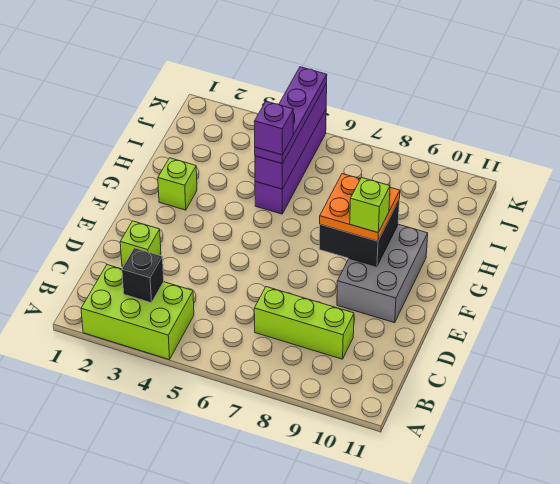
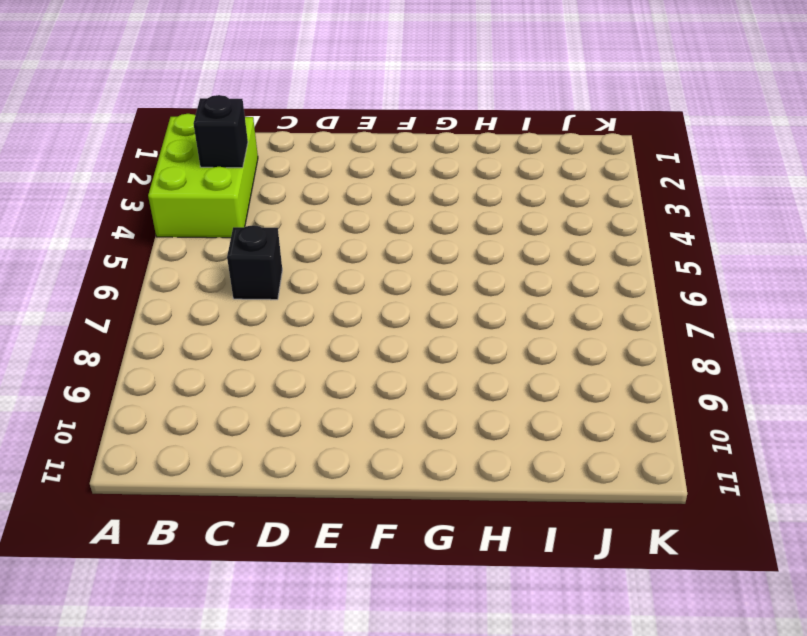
black brick C6 level 1 -> none
none -> lime brick C7:C9 level 1
none -> lime brick D2 level 1
none -> grey brick E9:G10 level 1

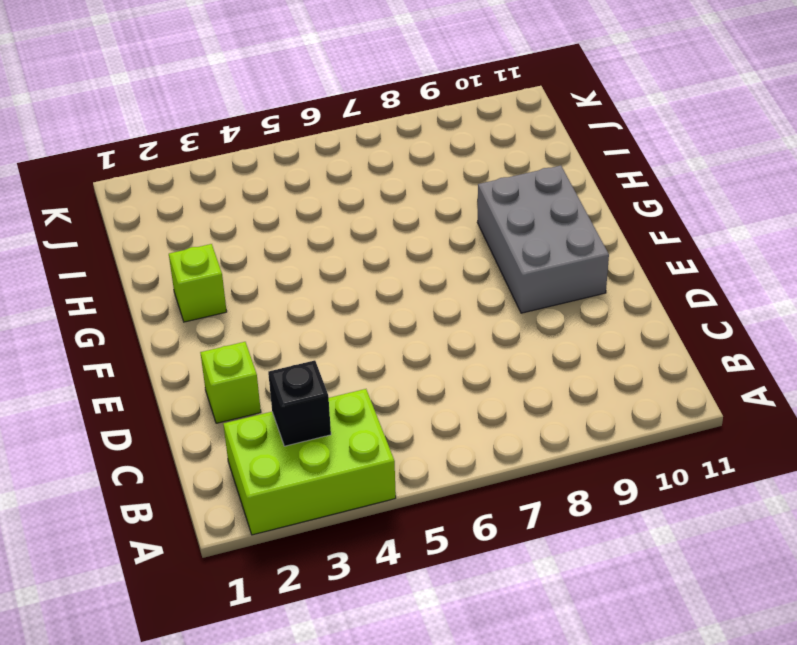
none -> lime brick C7:C9 level 1
none -> purple brick H5:K5 level 1
none -> black brick F8:G9 level 2

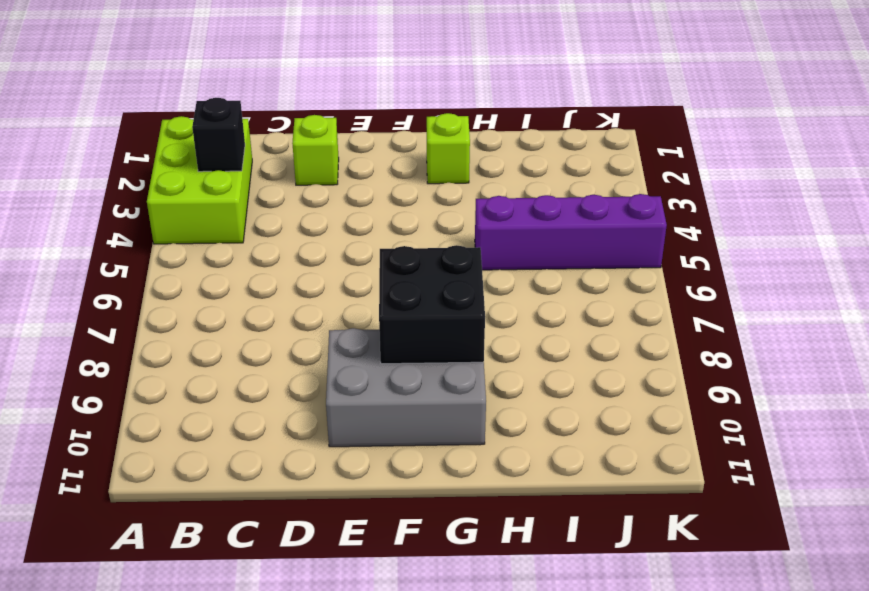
none -> lime brick C7:C9 level 1
none -> purple brick H5:K5 level 2
none -> orange plate F8:G9 level 3

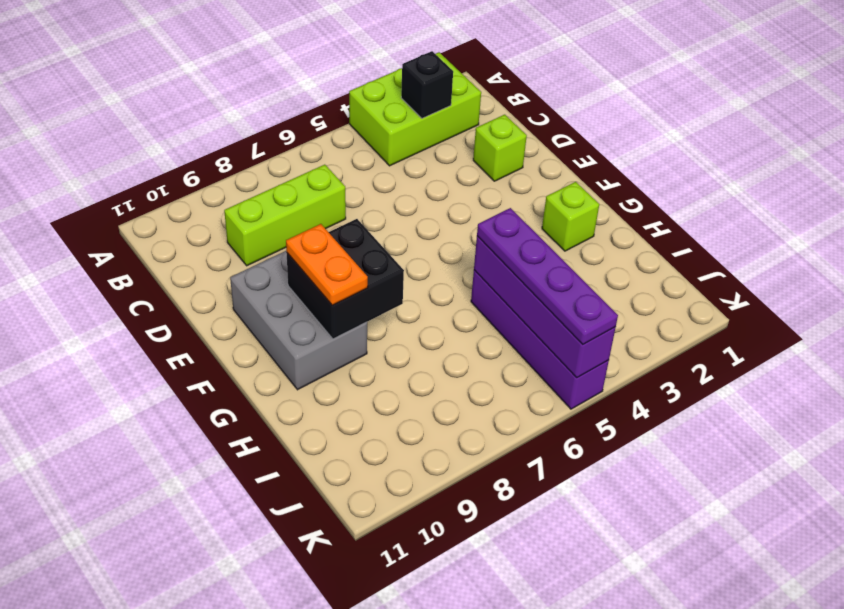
orange plate F9:G9 level 3 -> orange plate F8:G9 level 3
none -> lime brick F9 level 4
none -> purple brick H5 level 4

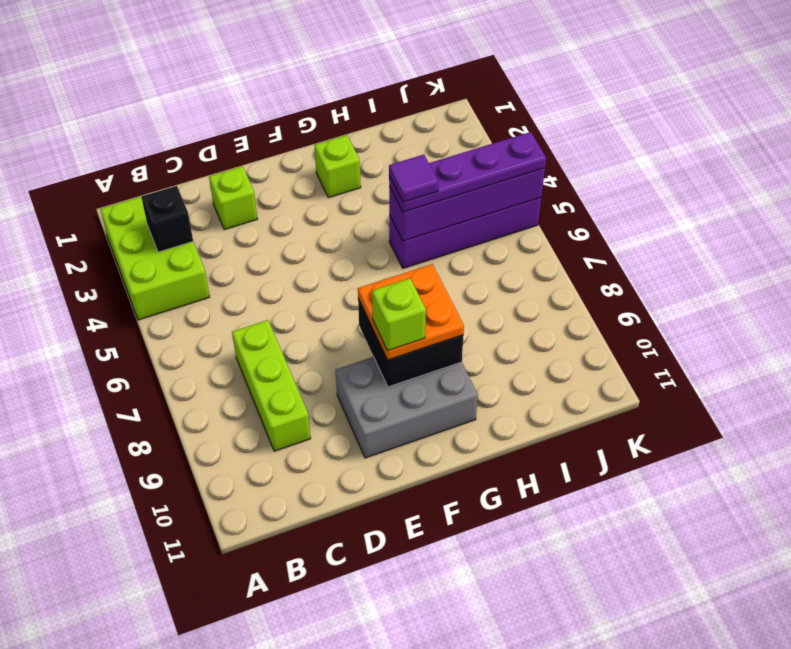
purple tile H5 level 4 -> purple brick H5 level 4

